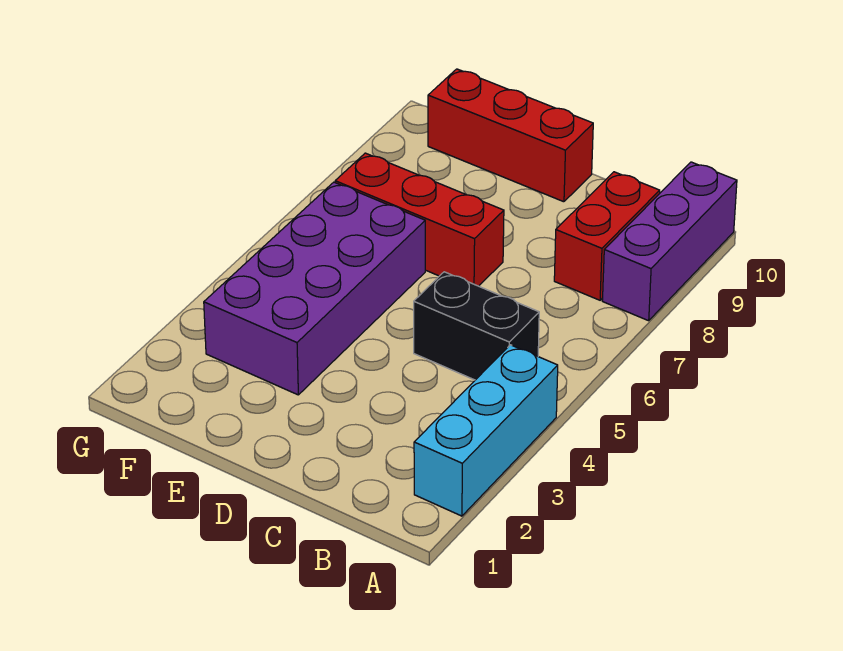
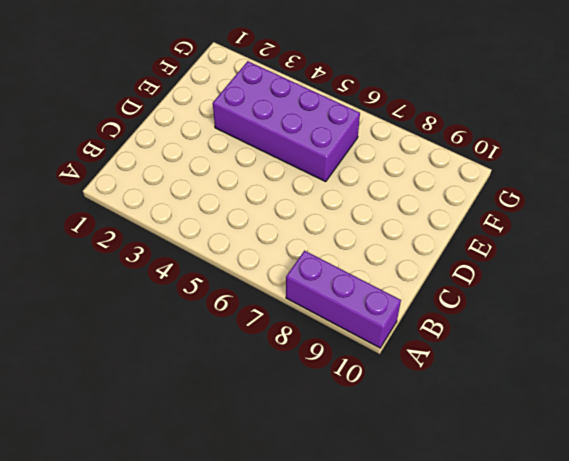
none -> cyan brick A2:A4 level 1
none -> black brick B5:C5 level 1

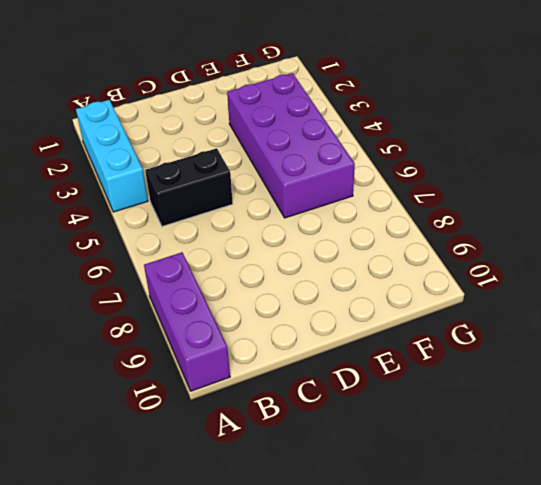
none -> red brick B8:B9 level 1
none -> red brick D7:F7 level 1

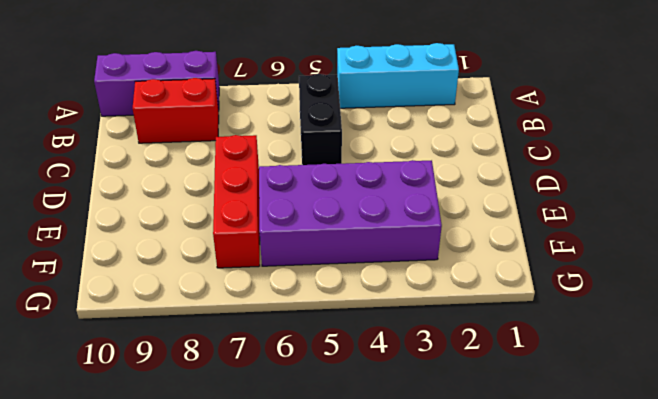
none -> red brick D10:F10 level 1

